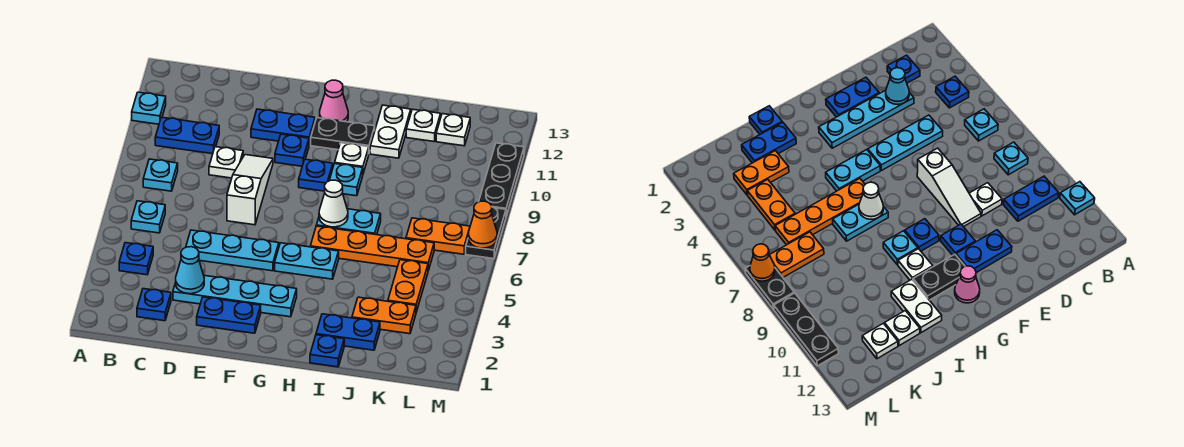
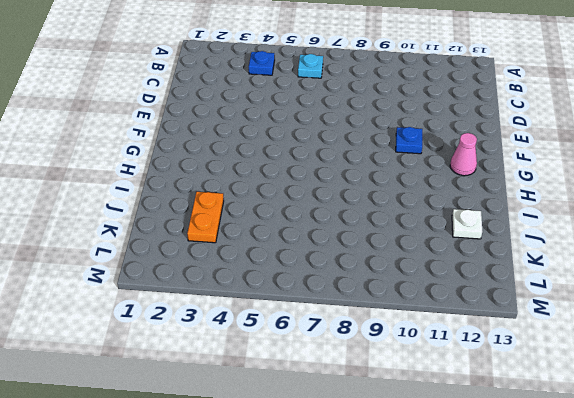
none -> cyan plate A11 level 1
none -> cyan plate B8 level 1
none -> blue plate B10:C10 level 1
none -> blue plate C2 level 1

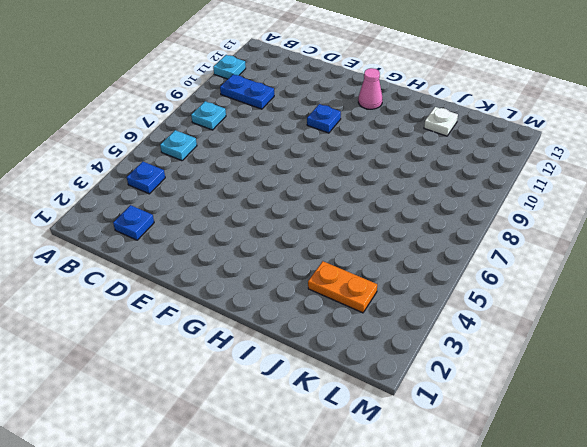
none -> cyan plate D3:G3 level 1
none -> cyan plate D5:F5 level 1
none -> white plate D9 level 1
none -> blue plate E2:F2 level 1

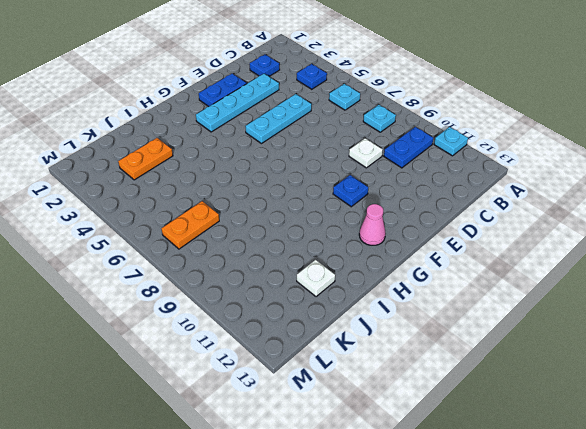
none -> white slope E7:E9 level 1 top 7
none -> blue plate E11:F11 level 1
none -> cyan plate G5:H5 level 1
none -> blue plate G9 level 1

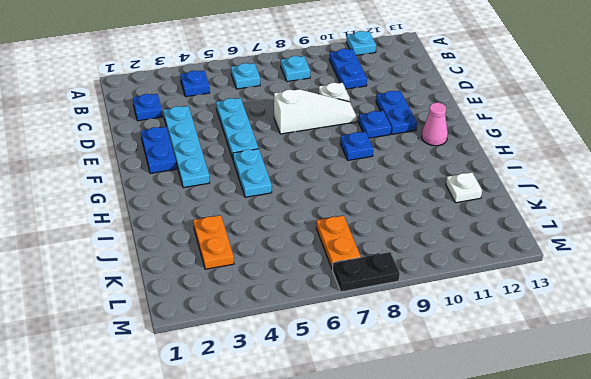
none -> black plate G11:H11 level 1
none -> orange plate H6:K6 level 1
none -> cyan plate H7:I7 level 1
none -> cyan plate H9 level 1

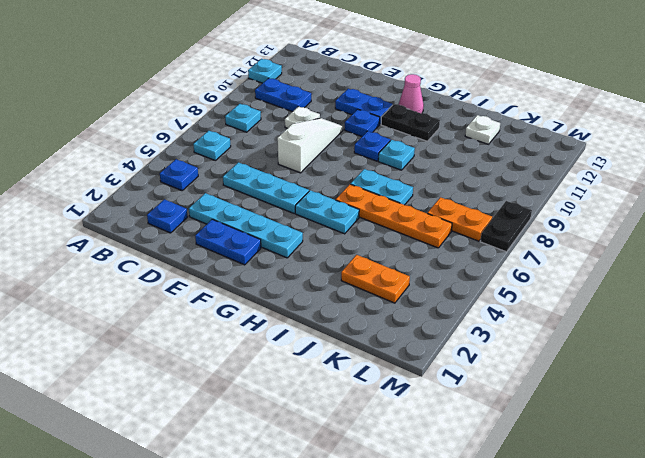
none -> white plate H10 level 1
none -> blue plate I1 level 1
none -> blue plate I2:J2 level 1
none -> white plate I11:I12 level 1

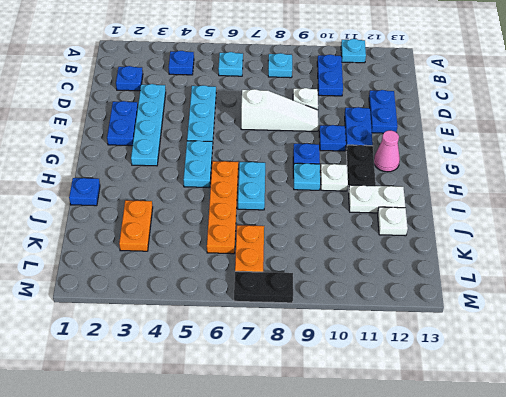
blue plate D12:E12 level 1 -> blue plate I2:J2 level 1
none -> orange plate K4:K5 level 1
none -> white plate K12 level 1
none -> black plate M9:M11 level 1
none -> cyan cone D3 level 2

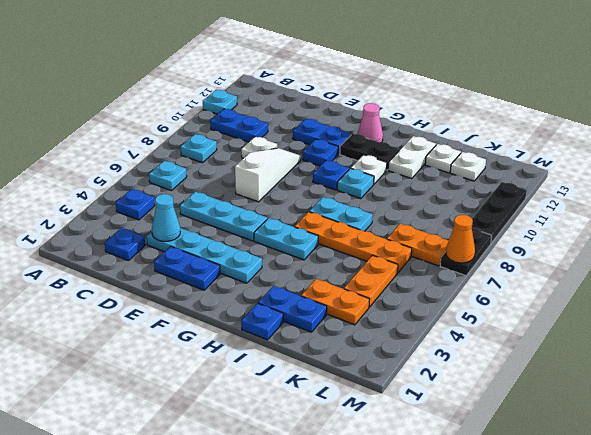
none -> white cone H7 level 2

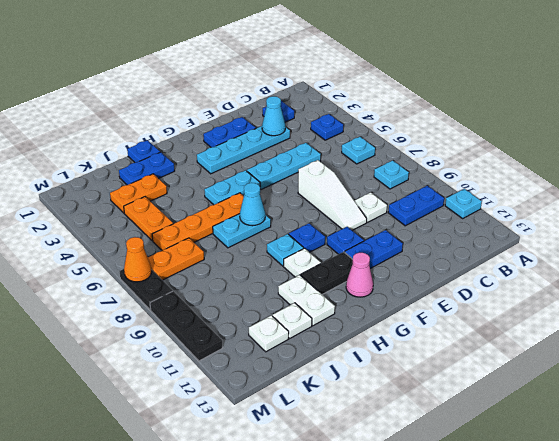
cyan cone H7 level 2 -> white cone H7 level 2

